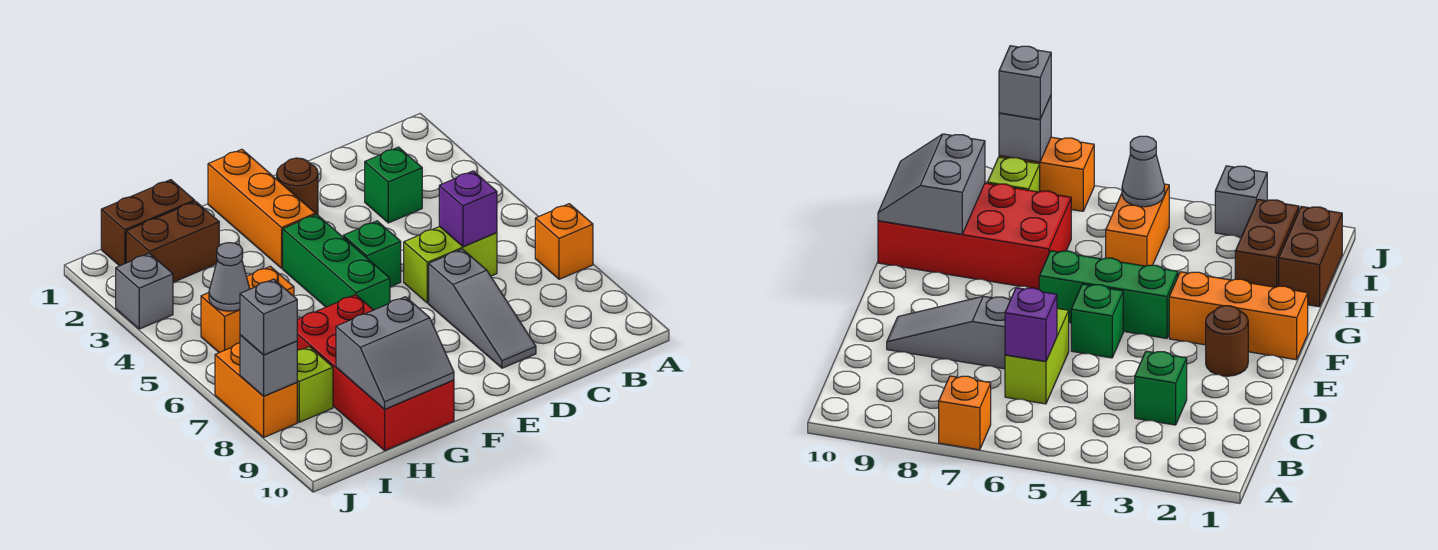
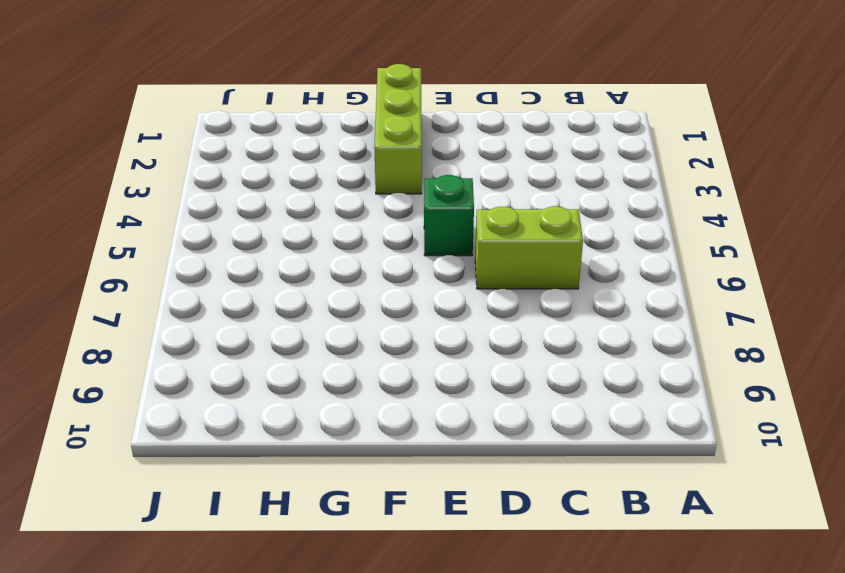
lime brick F1:F3 level 1 -> orange brick F1:F3 level 1
none -> orange brick A7 level 1
none -> green brick C3 level 1
none -> grey slope D7:D9 level 1 top 7

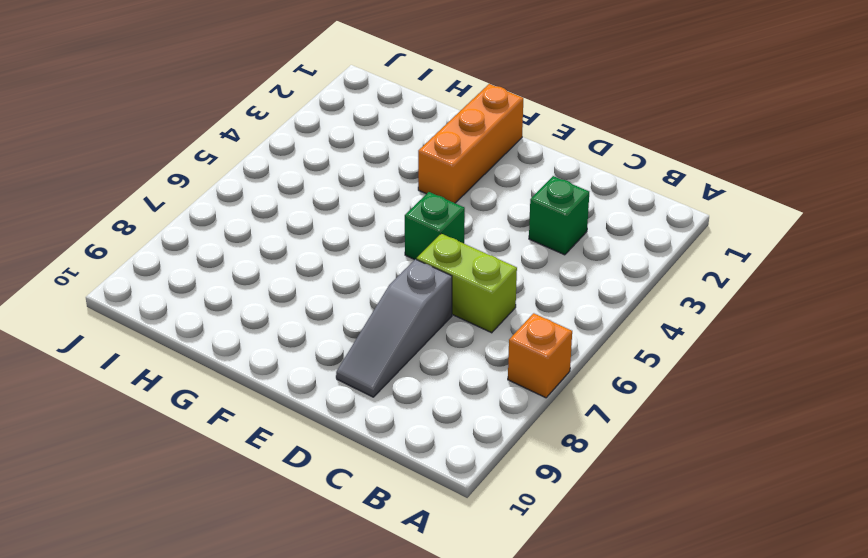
none -> brown round brick E2 level 1
none -> green brick F4:F6 level 1
none -> red brick G7:H10 level 1

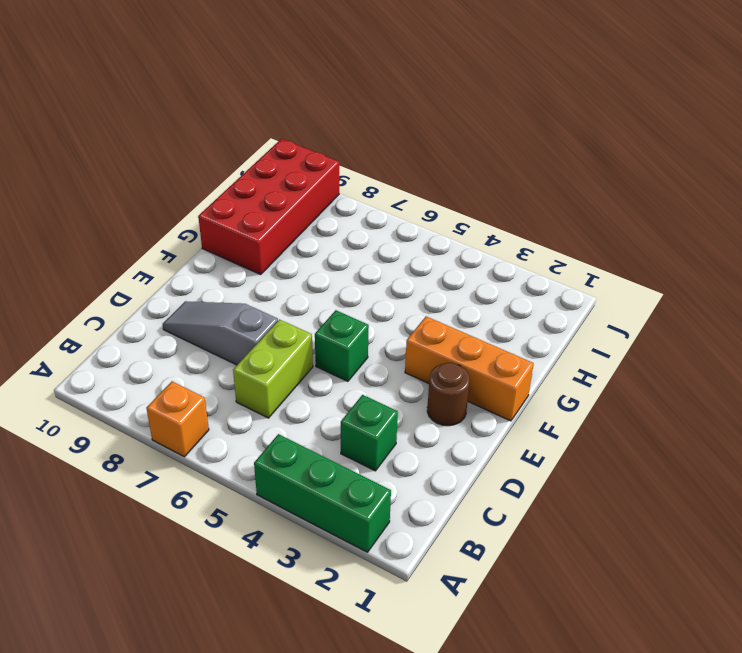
green brick A2:A4 level 1 -> green brick F4:F6 level 1
red brick G9:J10 level 1 -> red brick G7:H10 level 1
none -> brown brick H1:I1 level 1
none -> brown brick H2:I2 level 1
none -> orange brick H5:I5 level 1

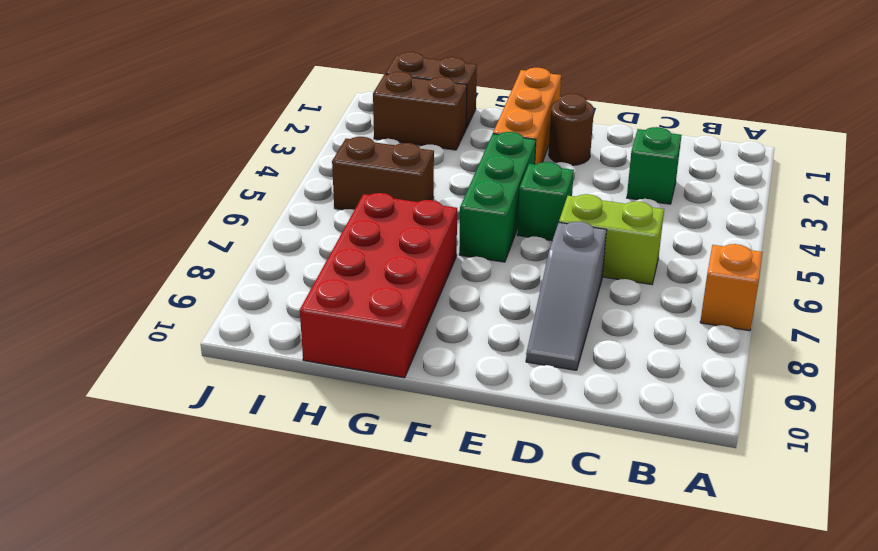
brown brick H5:I5 level 1 -> orange brick H5:I5 level 1
none -> lime brick I8 level 1
none -> grey brick J3 level 1
none -> orange brick J7:J8 level 1

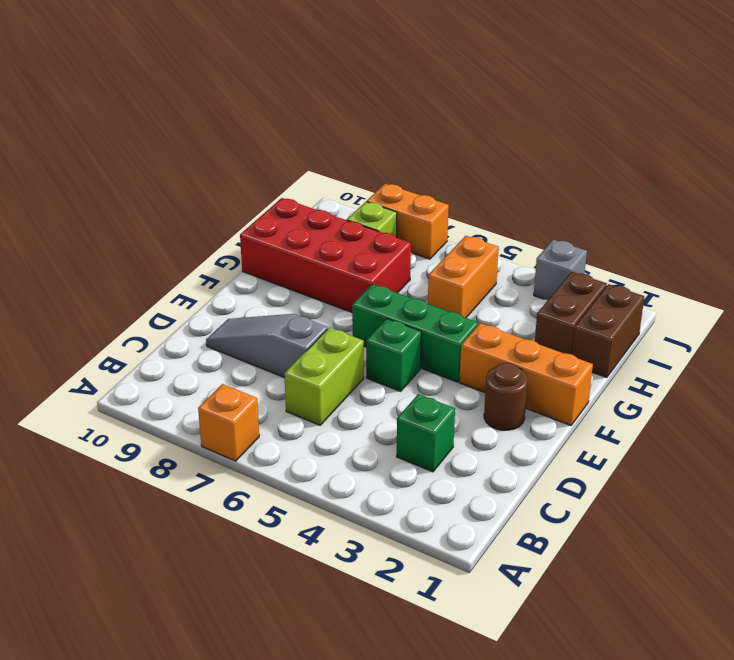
none -> purple brick C6 level 2
none -> grey slope G9:H10 level 2 top 9
none -> grey cone I5 level 2

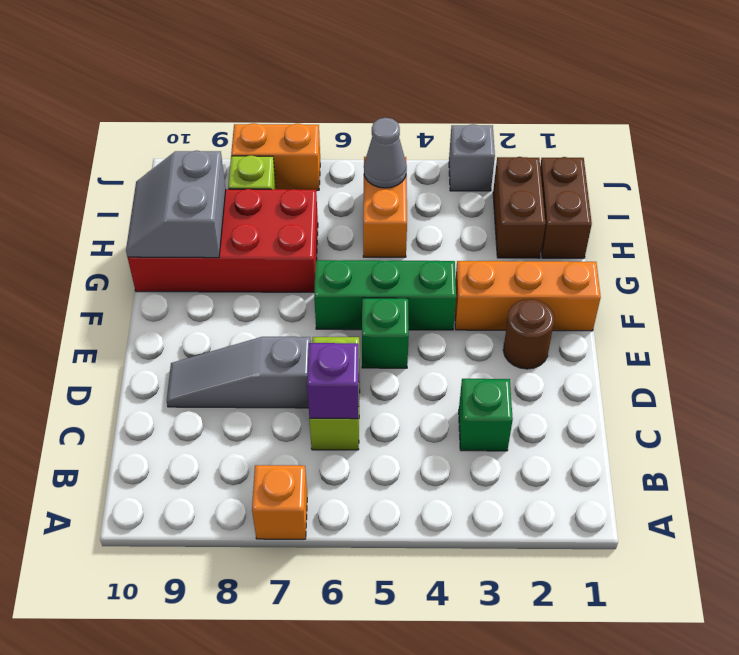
none -> grey brick J8 level 2
none -> grey brick J8 level 3

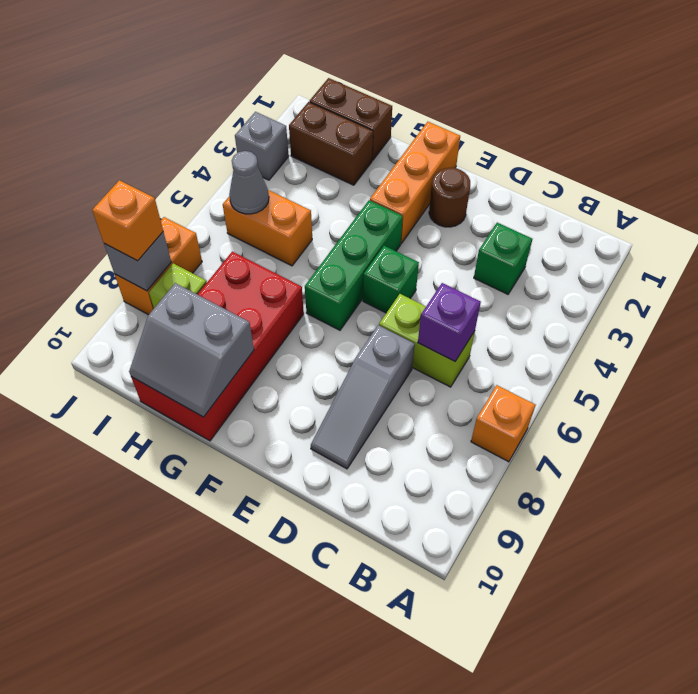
orange brick J8 level 3 -> grey brick J8 level 3

